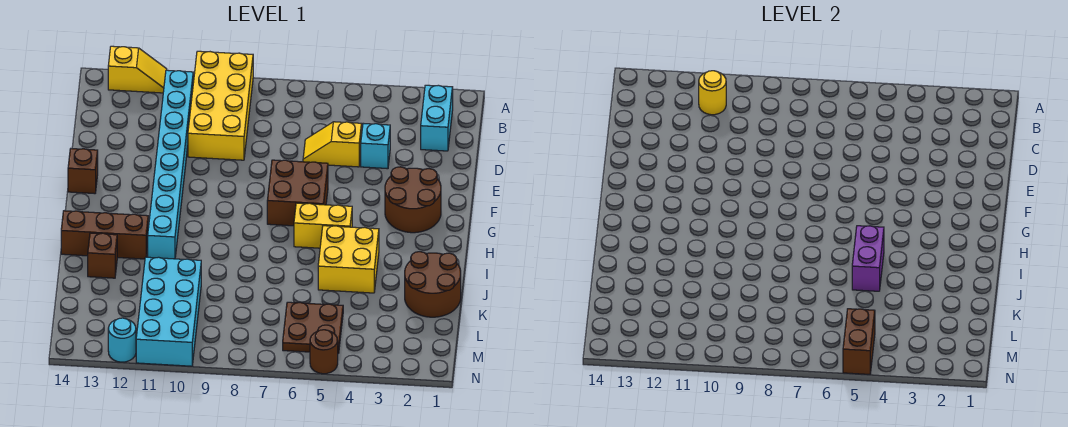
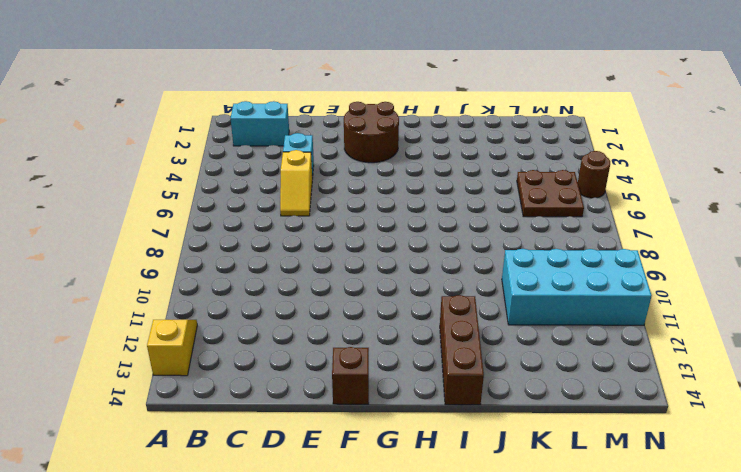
none -> yellow brick A9:D10 level 1
none -> cyan brick B11:I11 level 1
none -> brown brick F6:G7 level 1

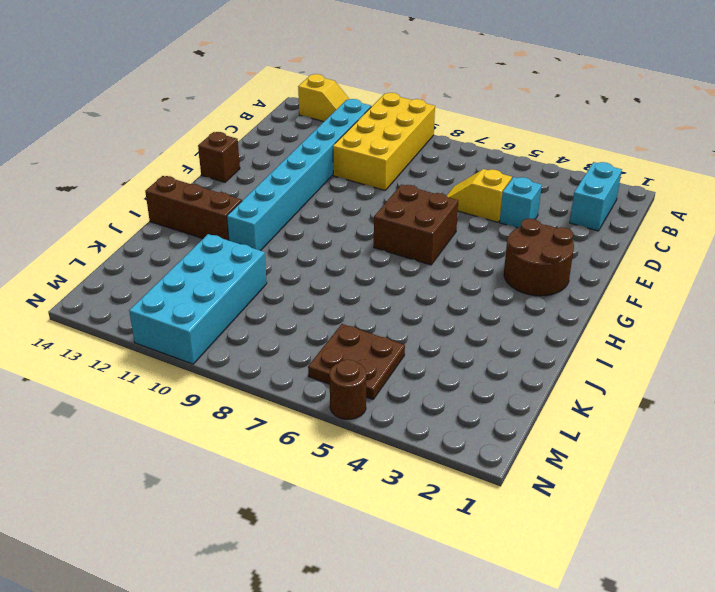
none -> yellow brick H5:H6 level 1
none -> yellow brick I4:J5 level 1
none -> brown round brick J1:K2 level 1

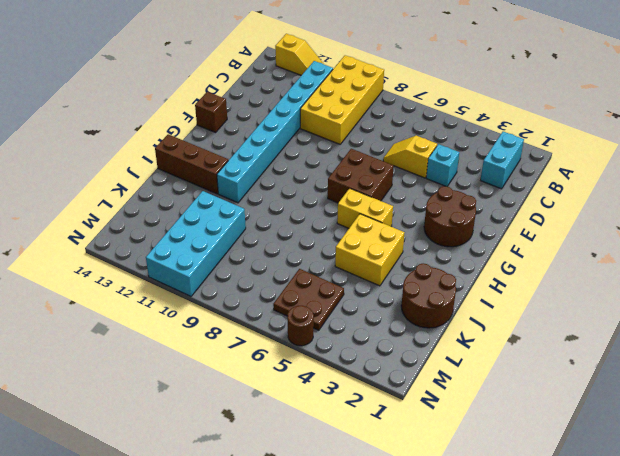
none -> brown brick J13 level 1
none -> cyan round brick N12 level 1
none -> yellow round brick B11 level 2

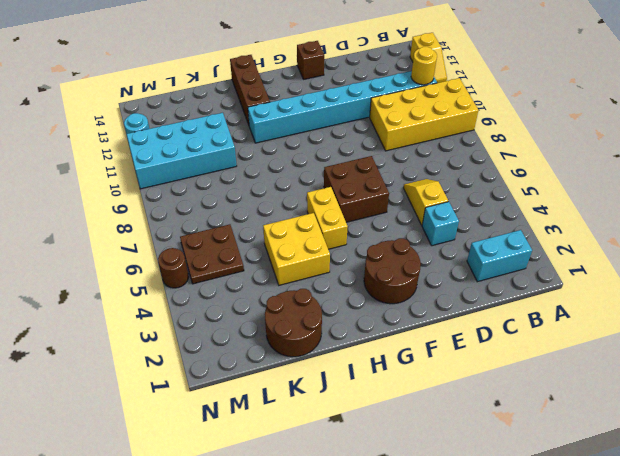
none -> brown brick J13 level 1
none -> purple brick I5:J5 level 2
none -> brown brick M5:N5 level 2

